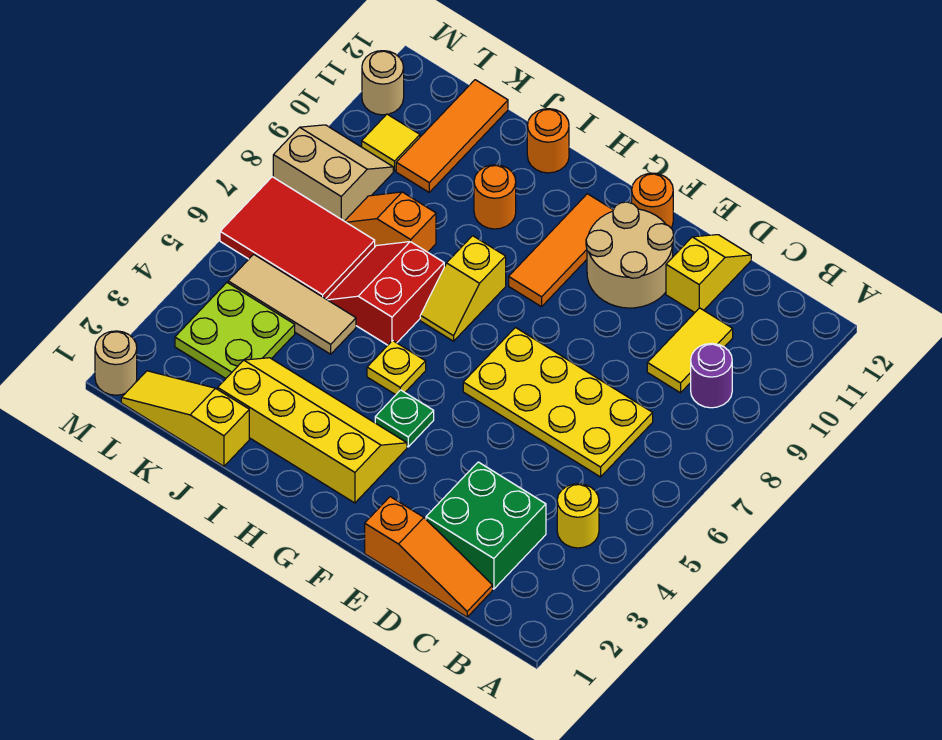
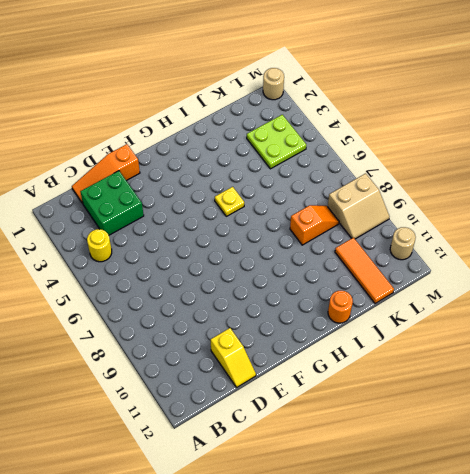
none -> purple round brick B9 level 1
none -> yellow plate C6:F7 level 1
none -> yellow tile C9:C10 level 1

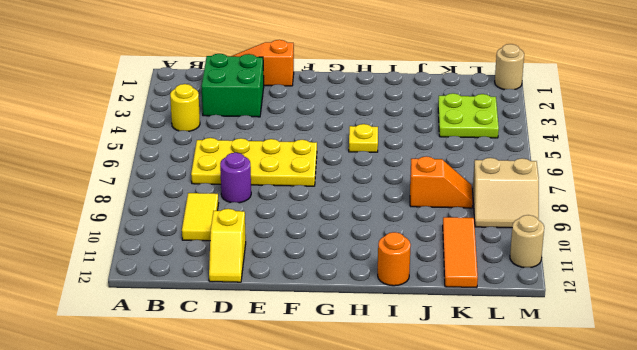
purple round brick D8 level 1 -> purple round brick B9 level 1
none -> tan round brick E10:F11 level 1
none -> orange round brick F12 level 1
none -> yellow slope G2:J3 level 1 top 2

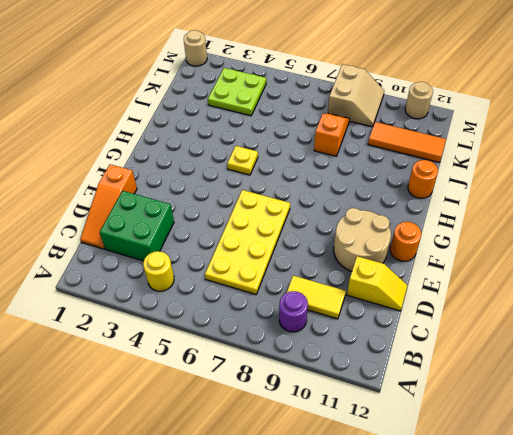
none -> yellow slope G2:J3 level 1 top 2
none -> green plate G4 level 1
none -> orange tile G9:G11 level 1

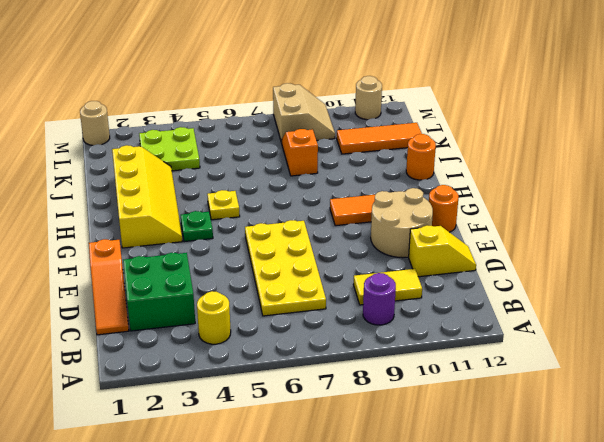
none -> yellow slope H7:H8 level 1 top 8
none -> red slope I6:J7 level 1 top I
none -> orange round brick I10 level 1

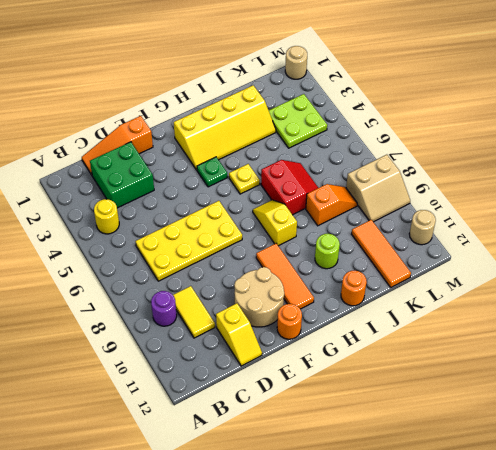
lime round brick I10 level 1 -> orange round brick I10 level 1
none -> yellow slope J1:L1 level 1 top J
none -> tan tile J5:L5 level 1
none -> red tile K6:M7 level 1

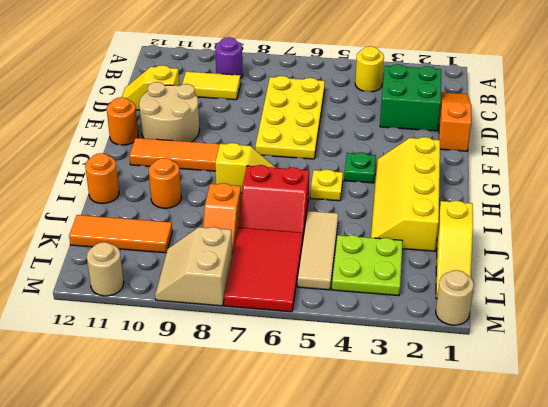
none -> yellow tile L10 level 1

